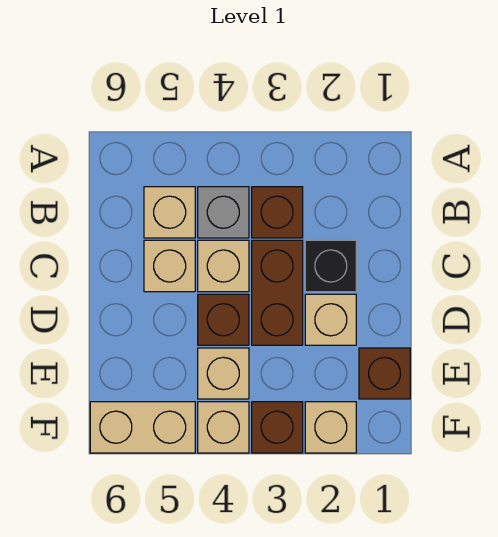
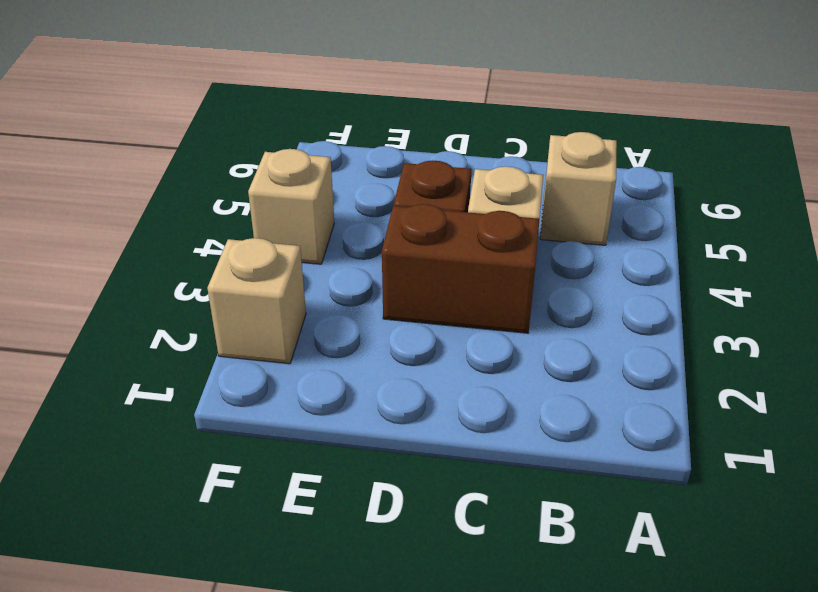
none -> brown brick B3 level 1
none -> grey brick B4 level 1
none -> black brick C2 level 1

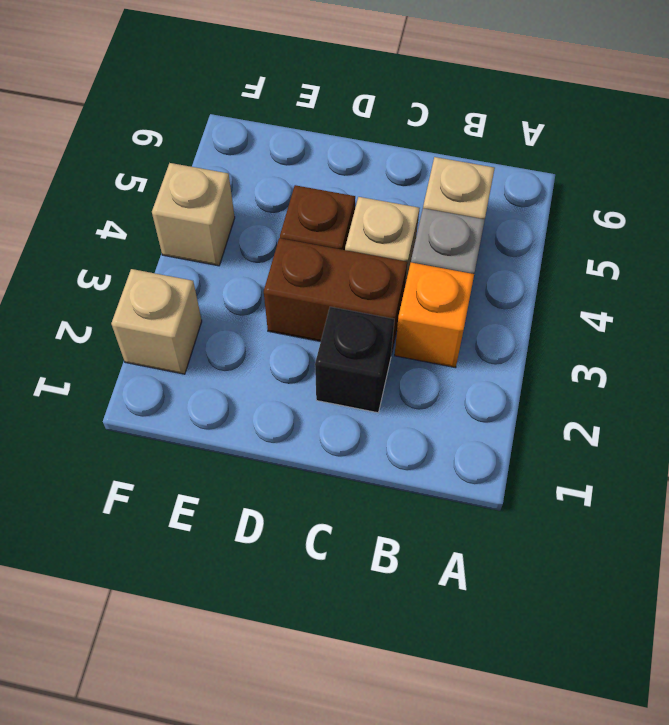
orange brick B3 level 1 -> brown brick B3 level 1
none -> tan brick C5 level 1
none -> tan brick D2 level 1
none -> brown brick E1 level 1

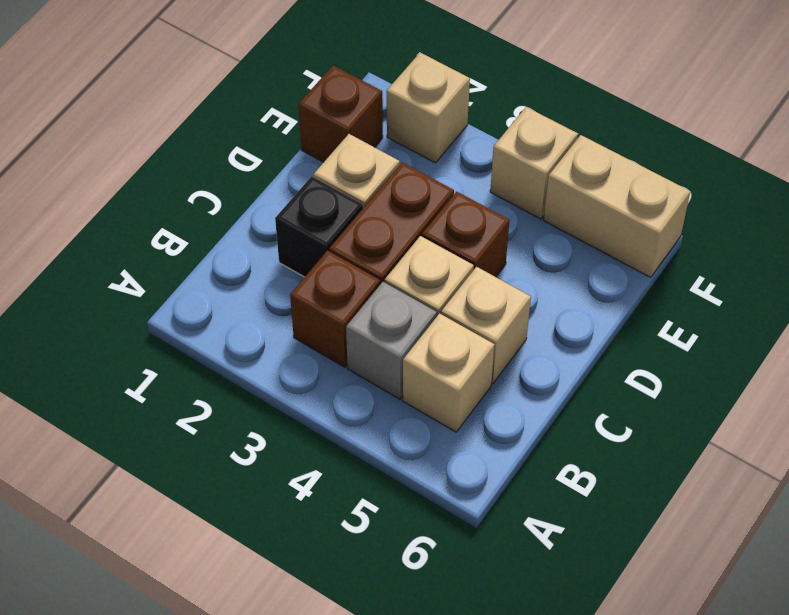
none -> tan brick E4 level 1
none -> brown brick F3 level 1

